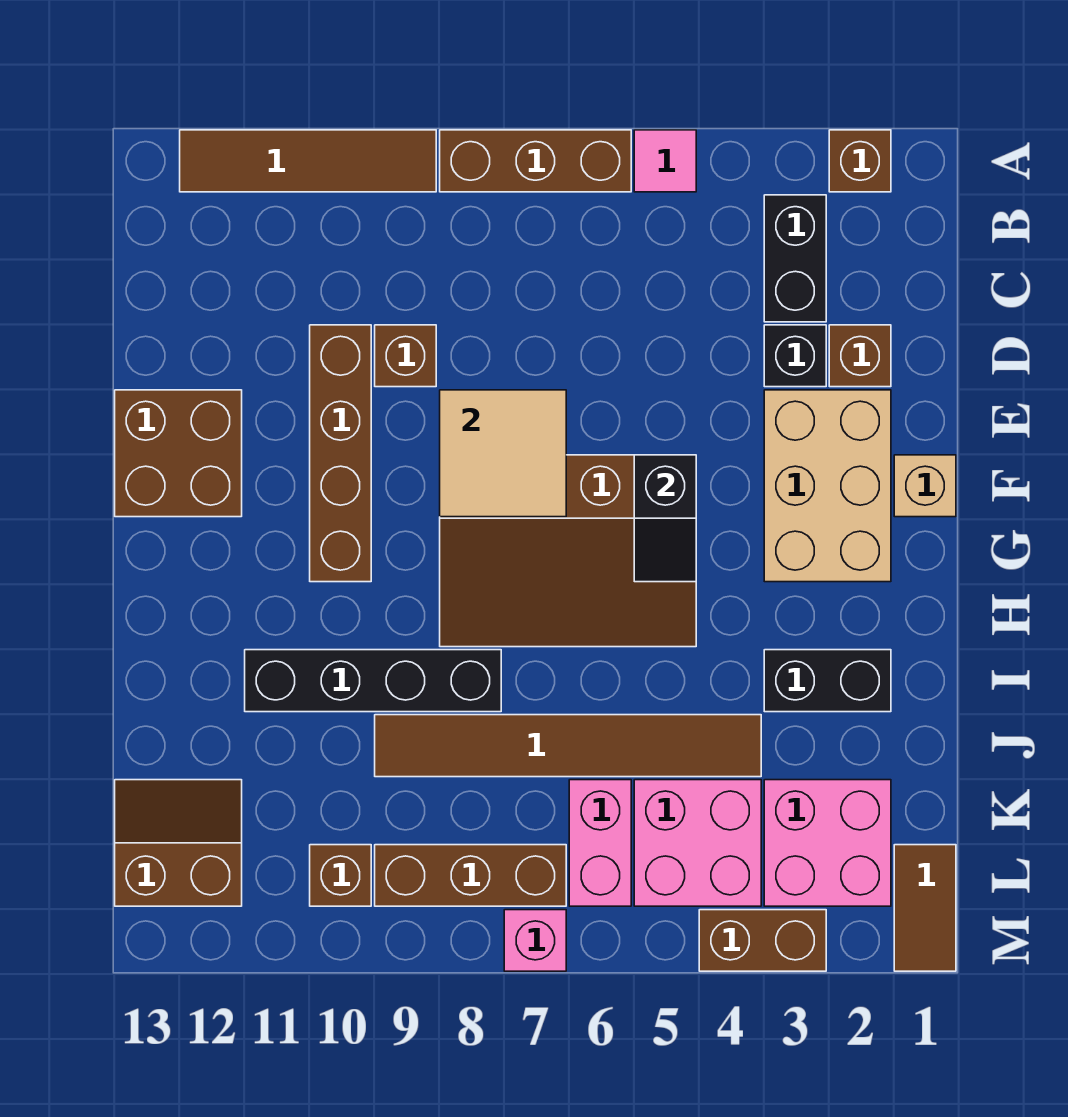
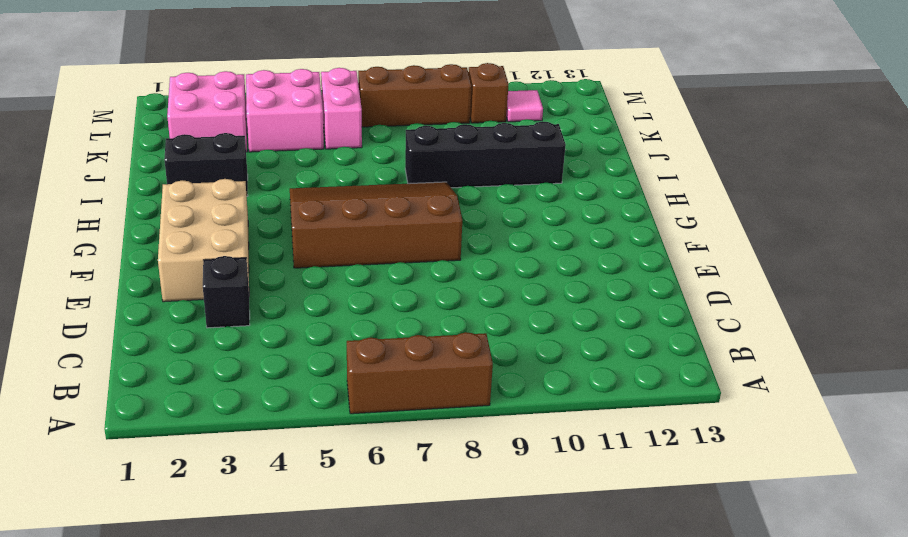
pink tile L11 level 1 -> pink tile A5 level 1
none -> brown brick A2 level 1
none -> brown tile A9:A12 level 1
none -> black brick B3:C3 level 1

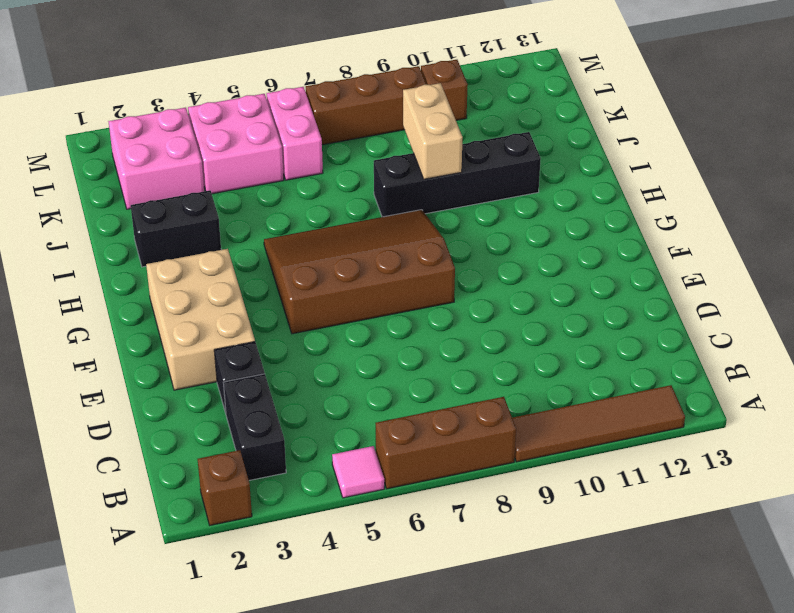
tan brick I9:J9 level 2 -> none
none -> brown brick D2 level 1
none -> brown brick D9 level 1
none -> brown brick D10:G10 level 1

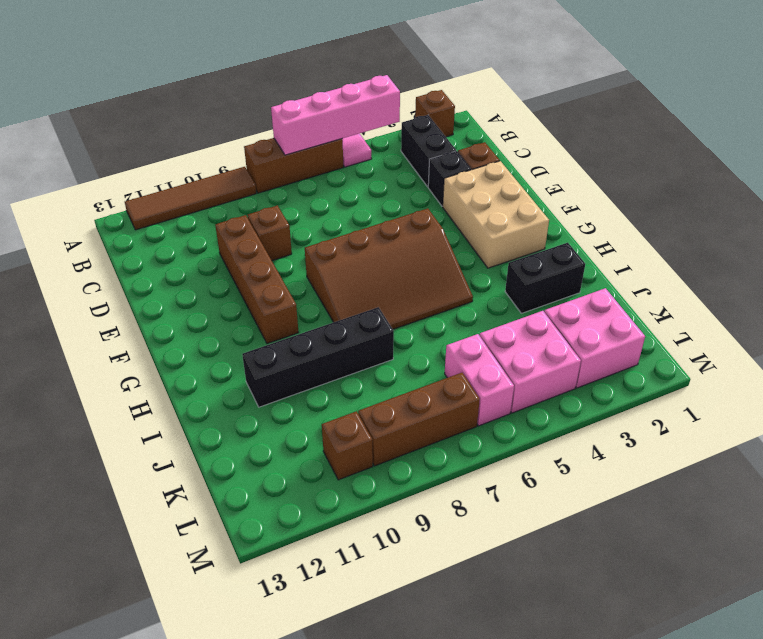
pink brick A4:A7 level 2 -> none
none -> brown brick E12:F13 level 1
none -> tan brick F1 level 1
none -> brown tile J4:J9 level 1

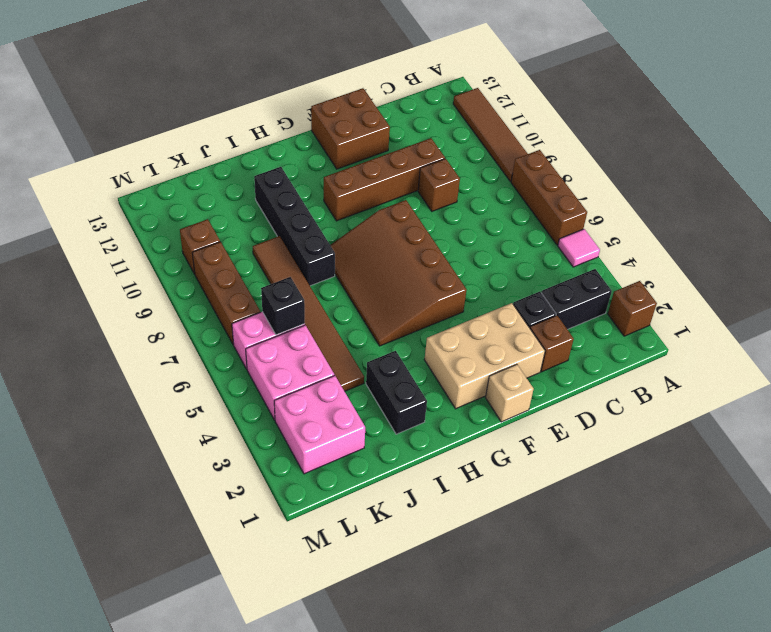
black brick K6 level 2 -> none
none -> brown slope K12:L13 level 1 top L
none -> brown tile L1:M1 level 1
none -> brown brick M3:M4 level 1

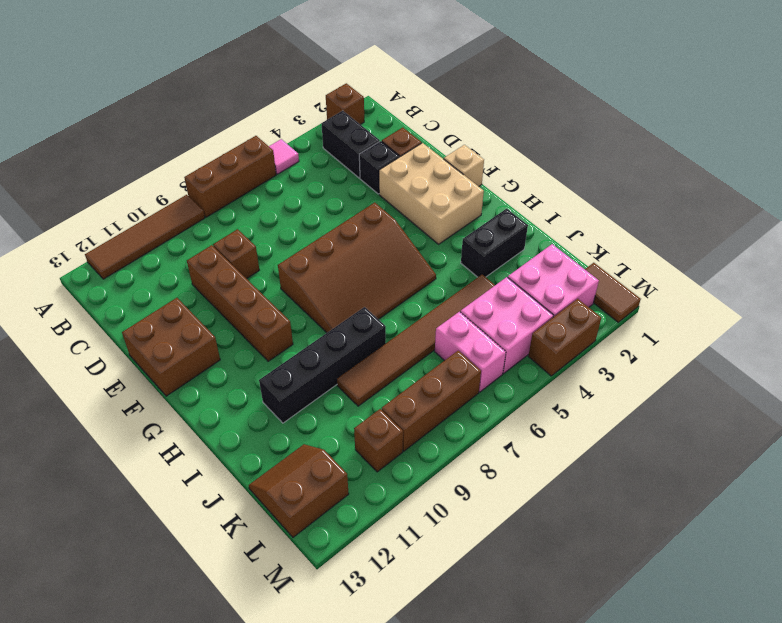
none -> pink brick M7 level 1
none -> tan tile E7:F8 level 2
none -> black slope F5:G5 level 2 top F

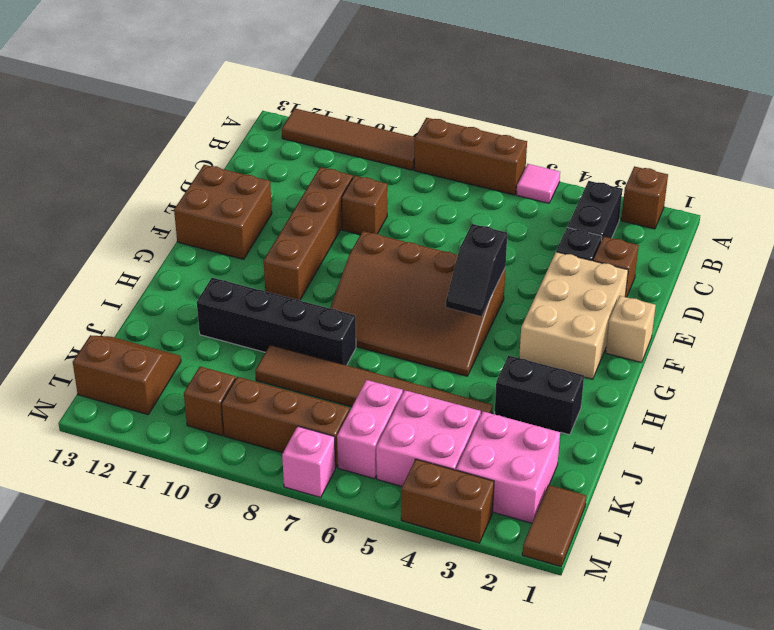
none -> tan tile E7:F8 level 2

